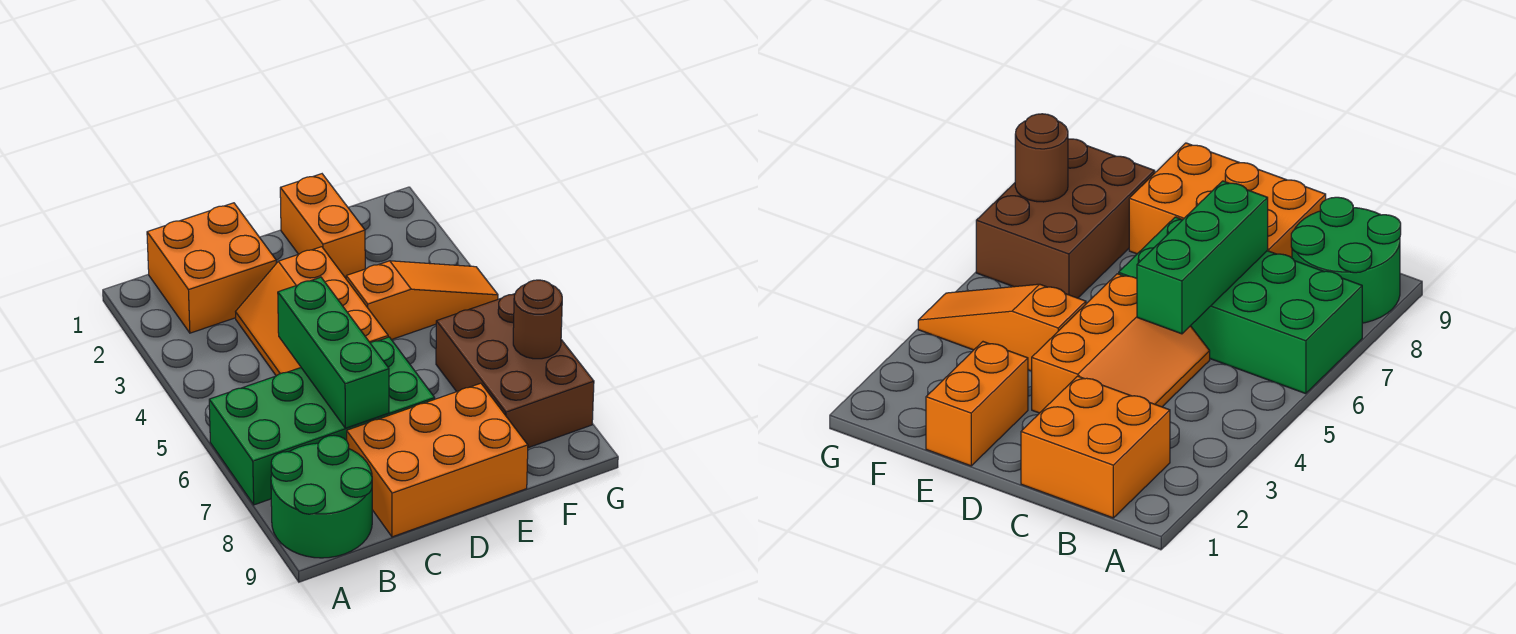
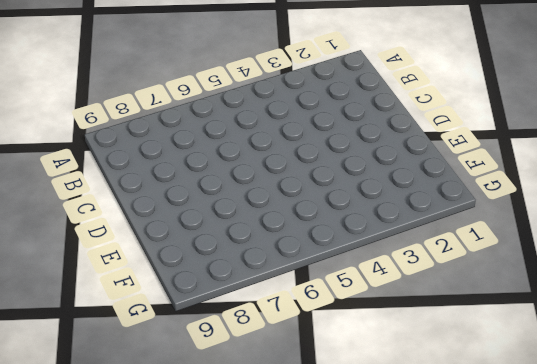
none -> green brick A6:D7 level 1
none -> green round brick A8:B9 level 1

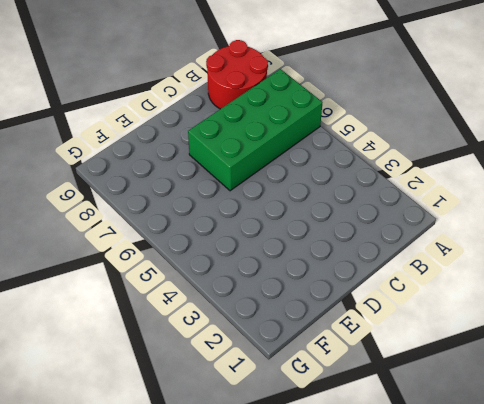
red round brick A8:B9 level 1 -> green round brick A8:B9 level 1
none -> orange brick B1:C2 level 1
none -> orange slope C3:D5 level 1 top D

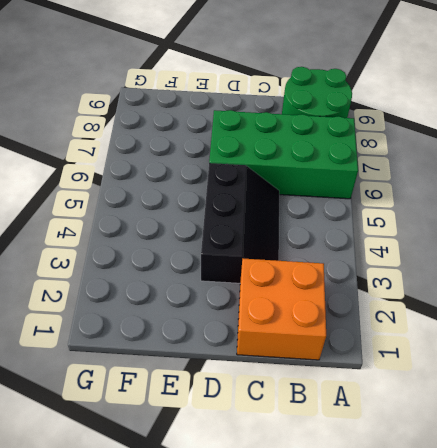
black slope C3:D5 level 1 top D -> orange slope C3:D5 level 1 top D
none -> orange brick C8:E9 level 1
none -> orange brick E1:E2 level 1

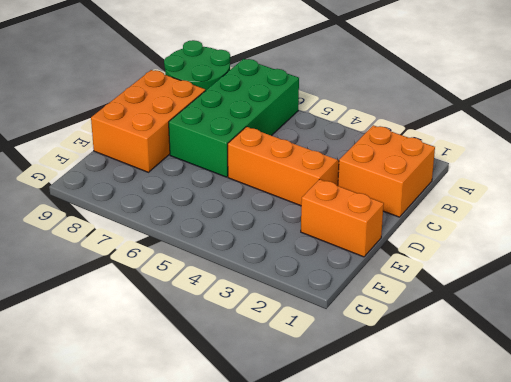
none -> orange slope E4:G4 level 1 top E
none -> brown brick F6:G8 level 1

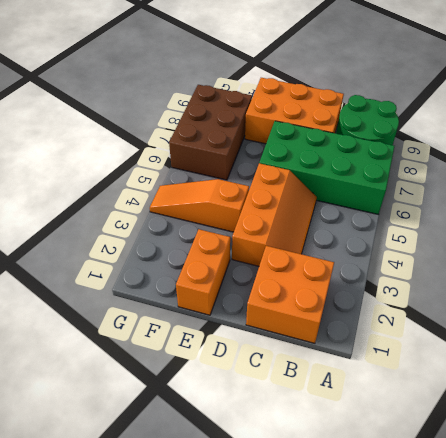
none -> green brick C5:C7 level 2
none -> brown round brick G7 level 2

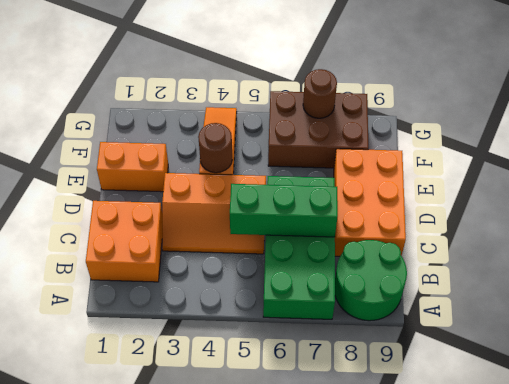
brown round brick E4 level 2 -> none

